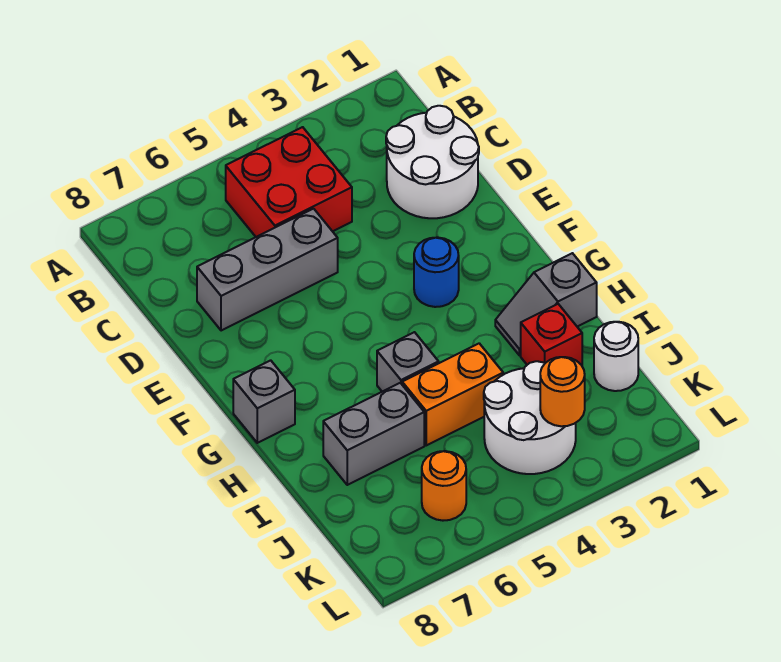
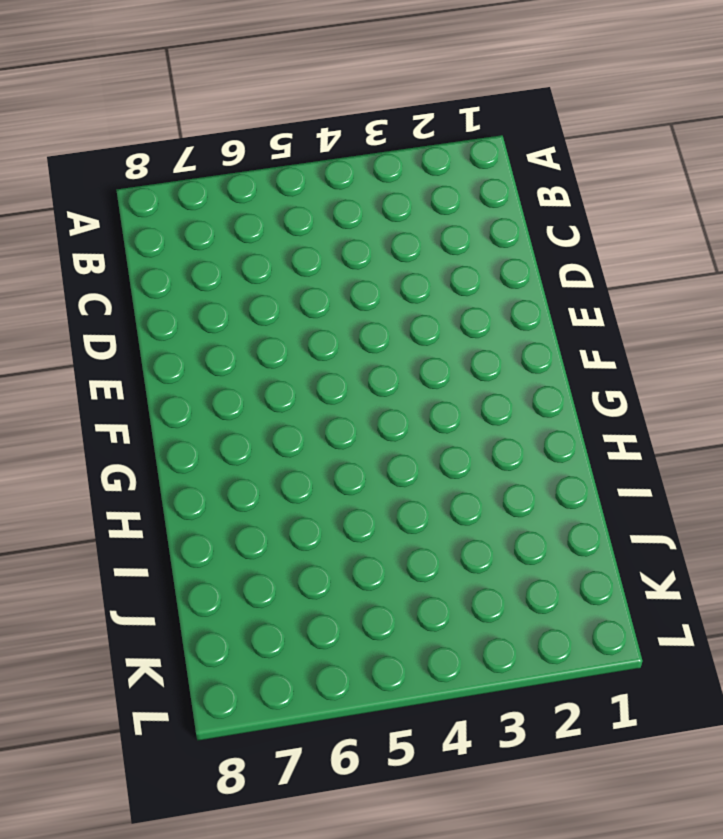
none -> red brick B4:C5 level 1
none -> white round brick C1:D2 level 1
none -> grey brick D5:D7 level 1

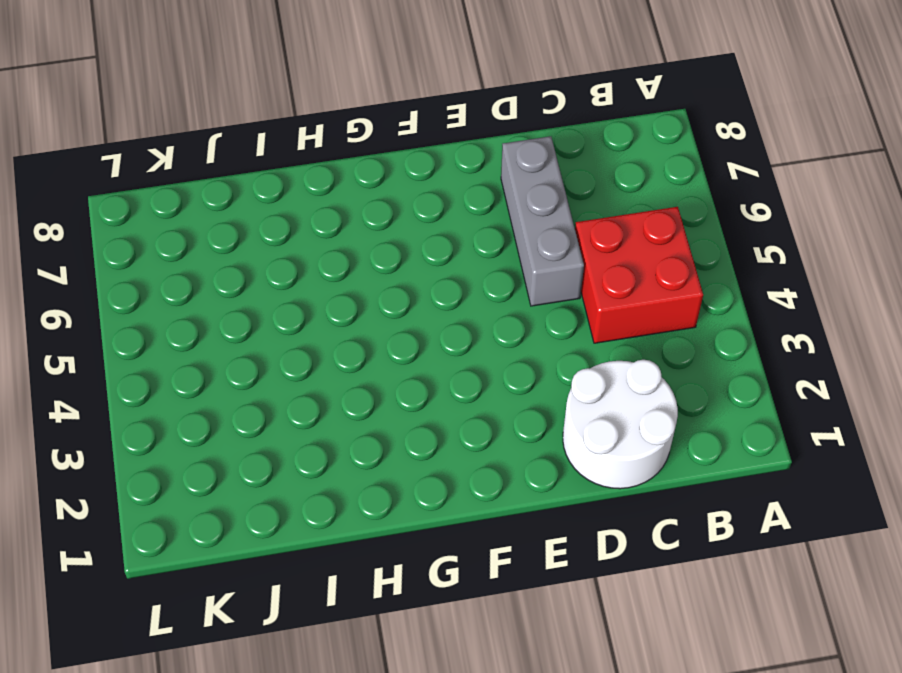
none -> blue round brick F3 level 1
none -> grey brick G8 level 1
none -> grey slope H1:H2 level 1 top 1

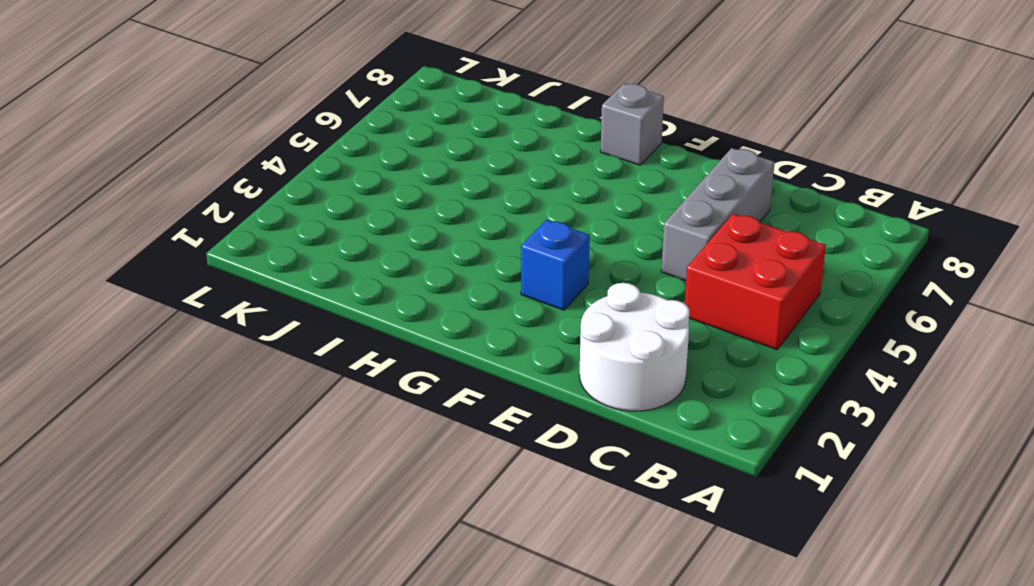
blue brick F3 level 1 -> blue round brick F3 level 1
none -> grey slope H1:H2 level 1 top 1
none -> grey brick H5 level 1
none -> red brick I2 level 1

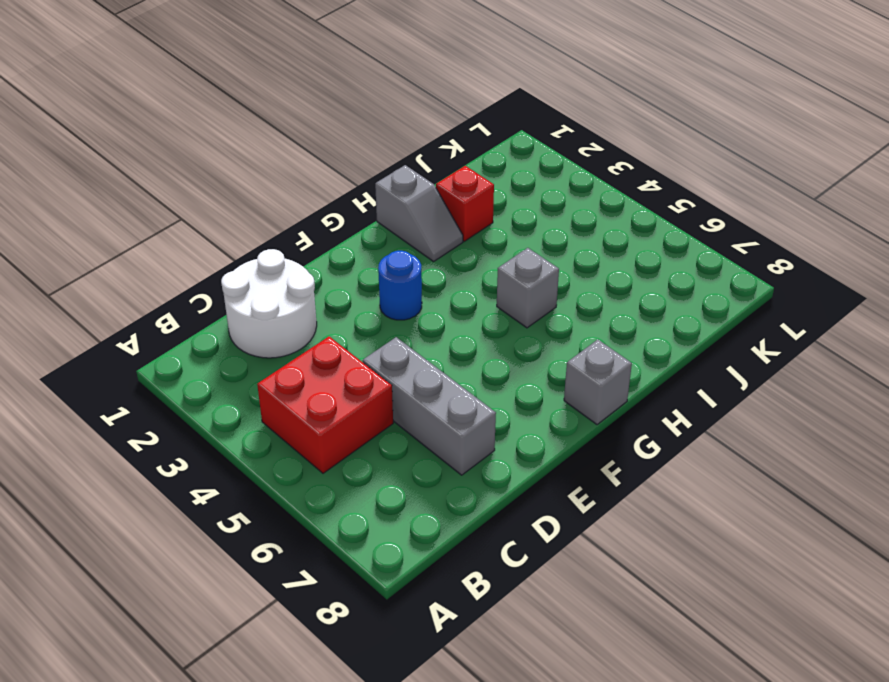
none -> orange brick I4:I5 level 1
none -> grey brick I6:I7 level 1
none -> white round brick J1 level 1

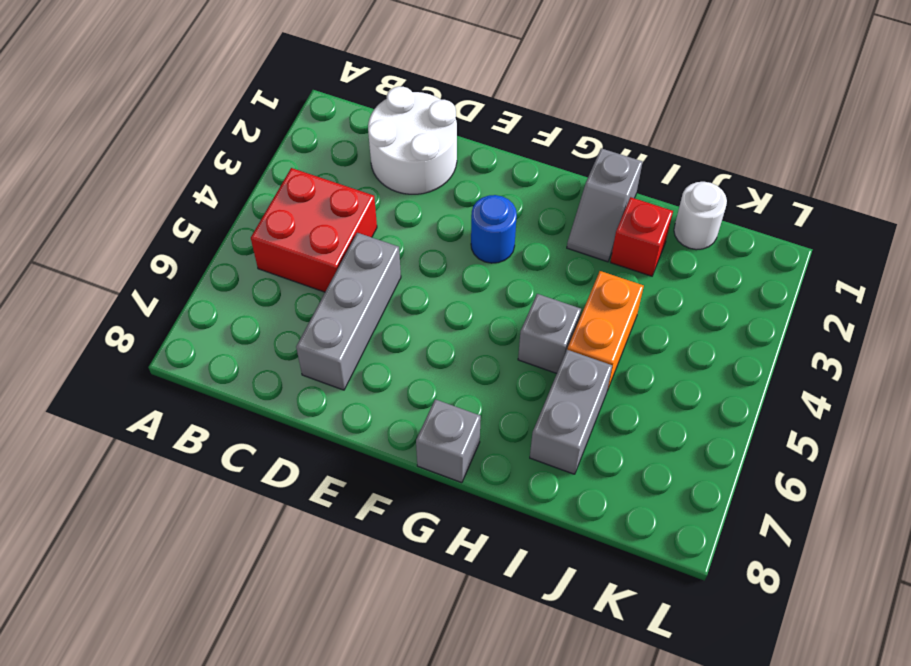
none -> white round brick J3:K4 level 1
none -> orange round brick K6 level 1
none -> orange round brick K3 level 2

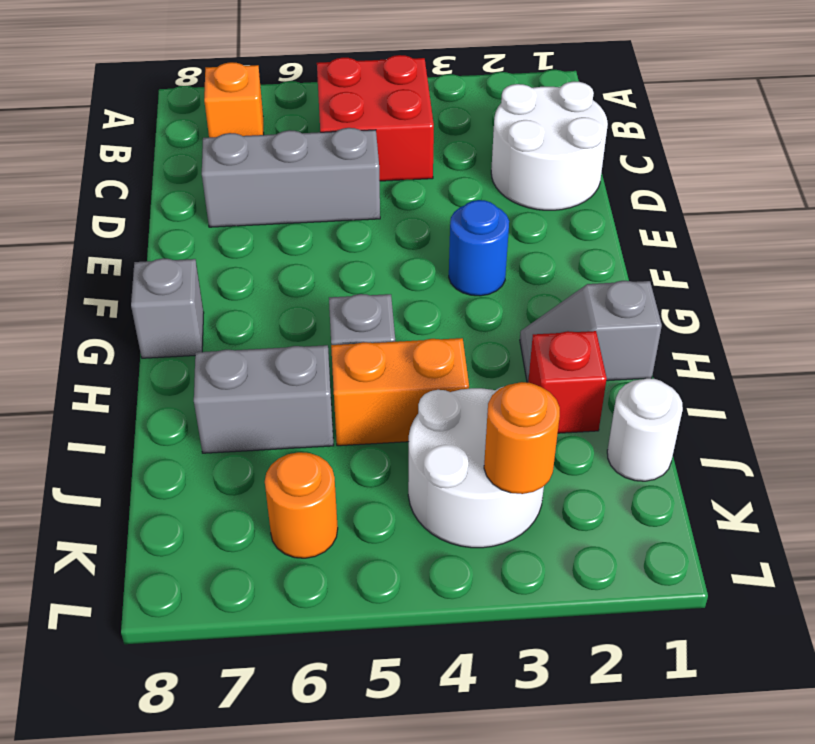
orange brick B7 level 1 -> none

